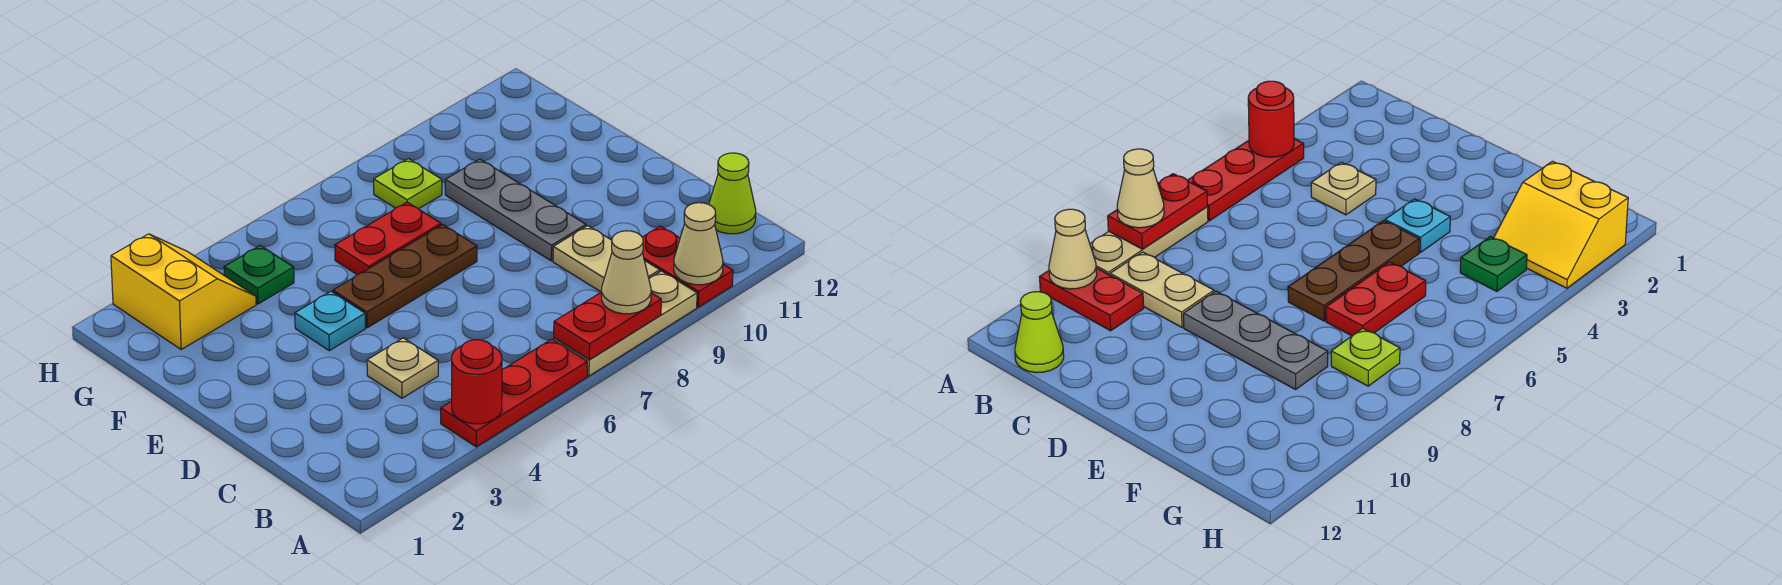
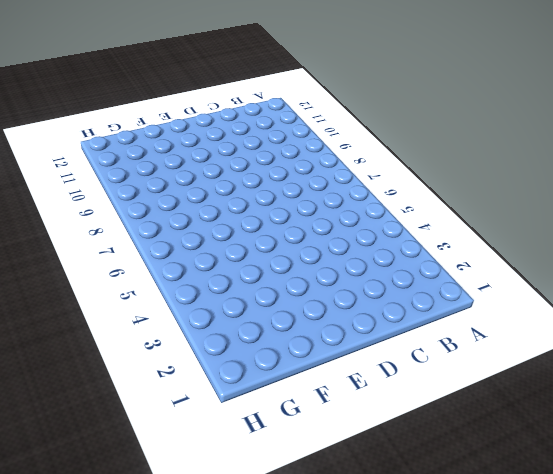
none -> red plate A4:A6 level 1
none -> tan plate A7:A9 level 1
none -> red plate A10:B10 level 1

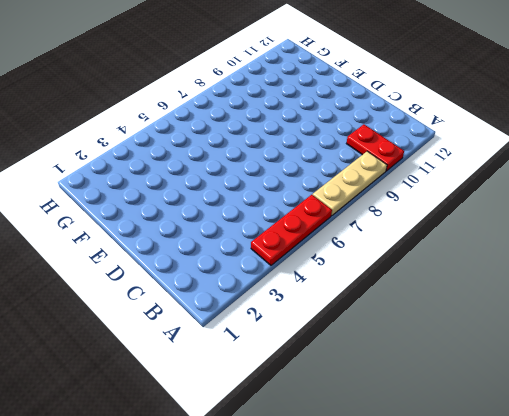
none -> tan plate B9:C9 level 1
none -> lime cone B12 level 1
none -> tan plate C4 level 1

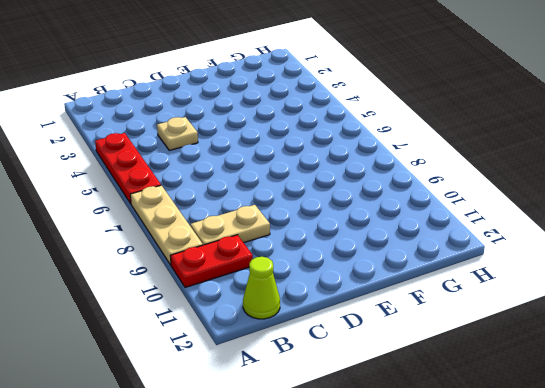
none -> grey plate D9:F9 level 1
none -> cyan plate E4 level 1
none -> brown plate E5:E7 level 1

